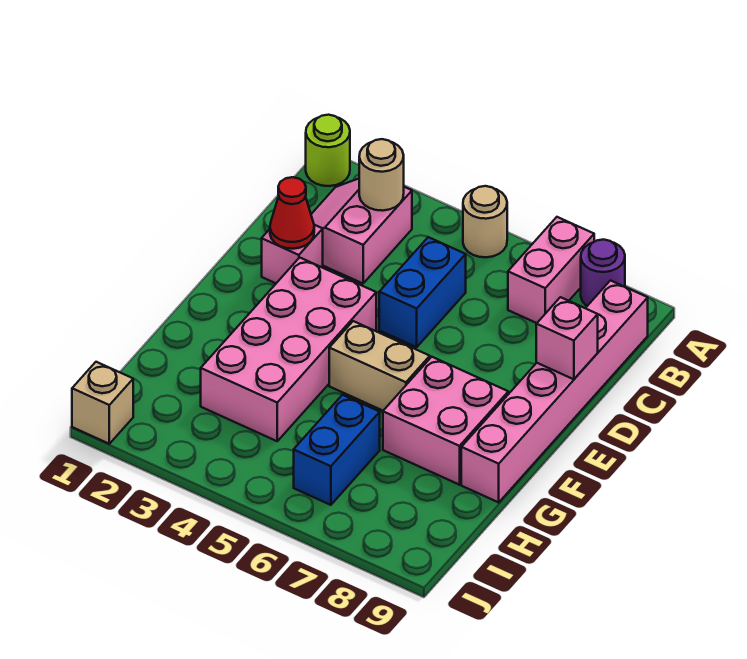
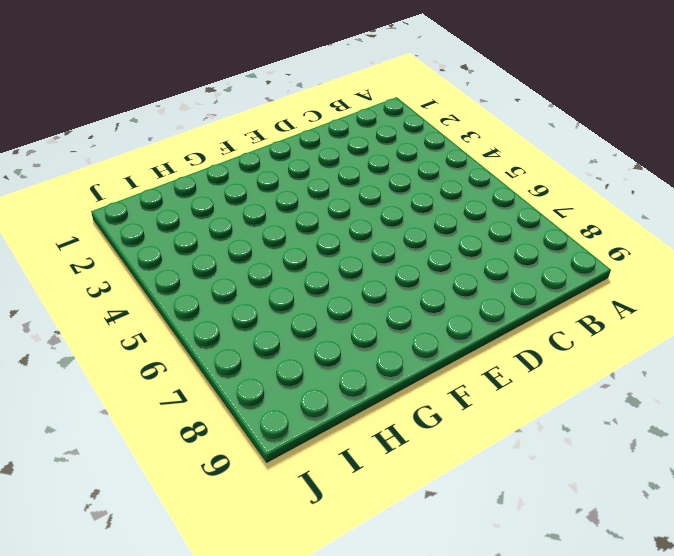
none -> lime round brick A1 level 1
none -> tan round brick A5 level 1
none -> pink brick A7:B7 level 1

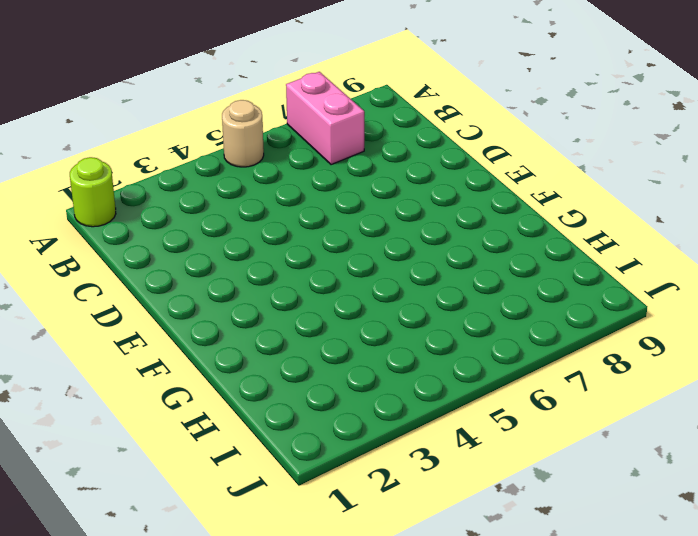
none -> purple round brick A8 level 1
none -> pink slope B2:C3 level 1 top 3
none -> pink brick B9:G9 level 1

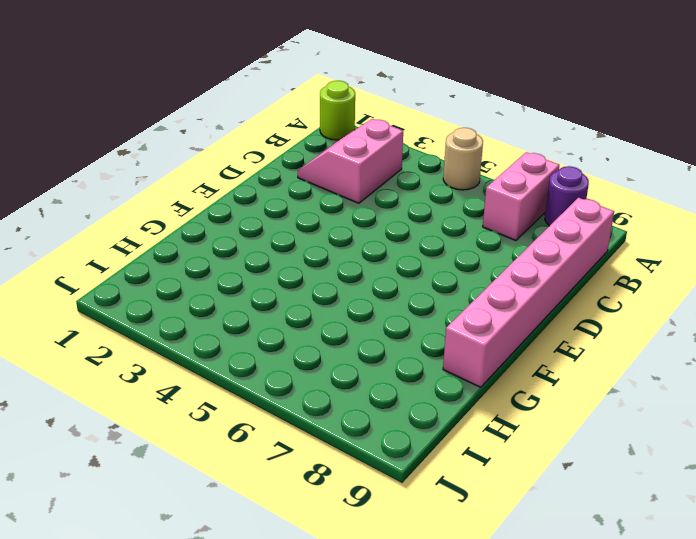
none -> blue brick C5:D5 level 1
none -> pink brick D2 level 1
none -> pink brick E3:H4 level 1

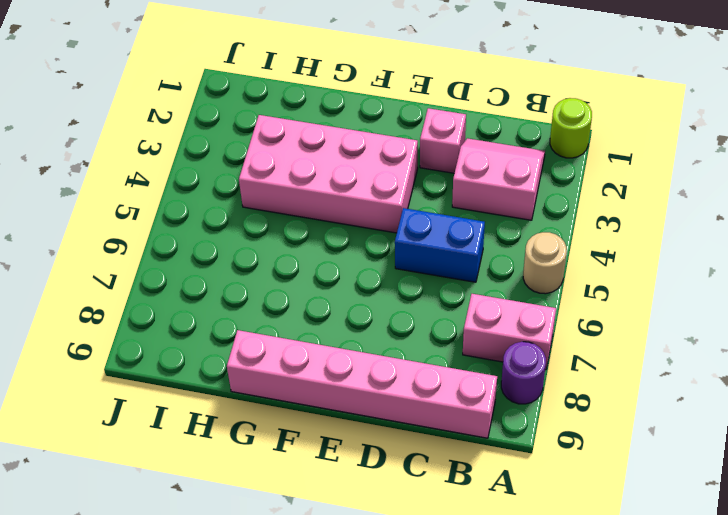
none -> tan brick F5:F6 level 1
none -> pink brick F7:G8 level 1
none -> blue brick H6:I6 level 1

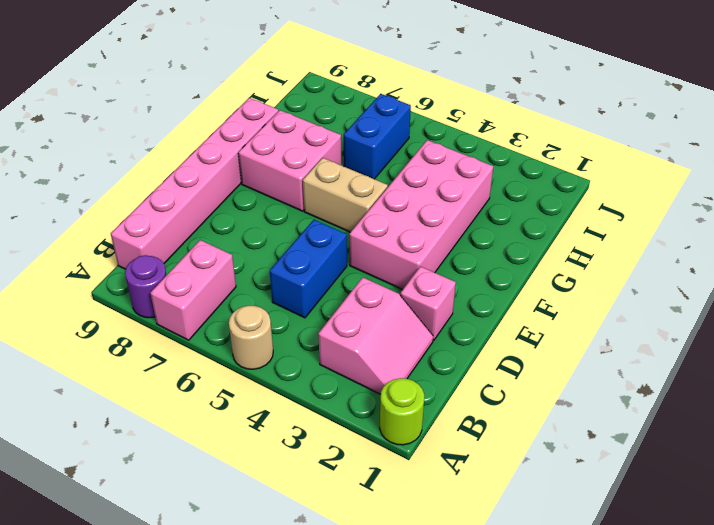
none -> tan brick J1 level 1
none -> tan round brick B3 level 2
none -> red cone D2 level 2

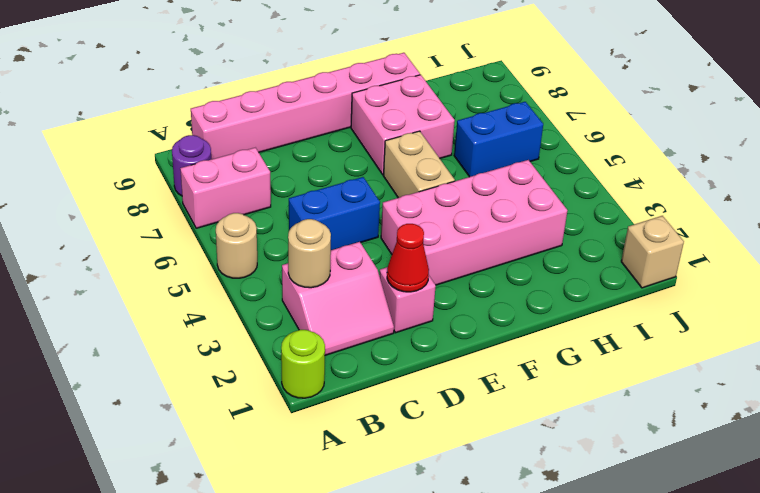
none -> pink brick D9 level 2

